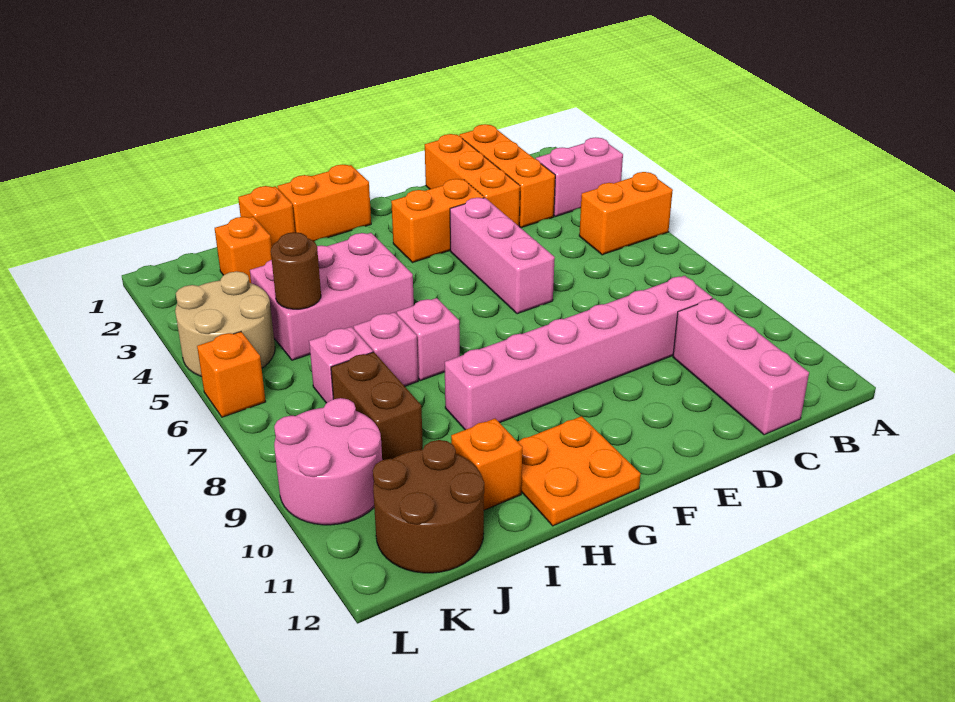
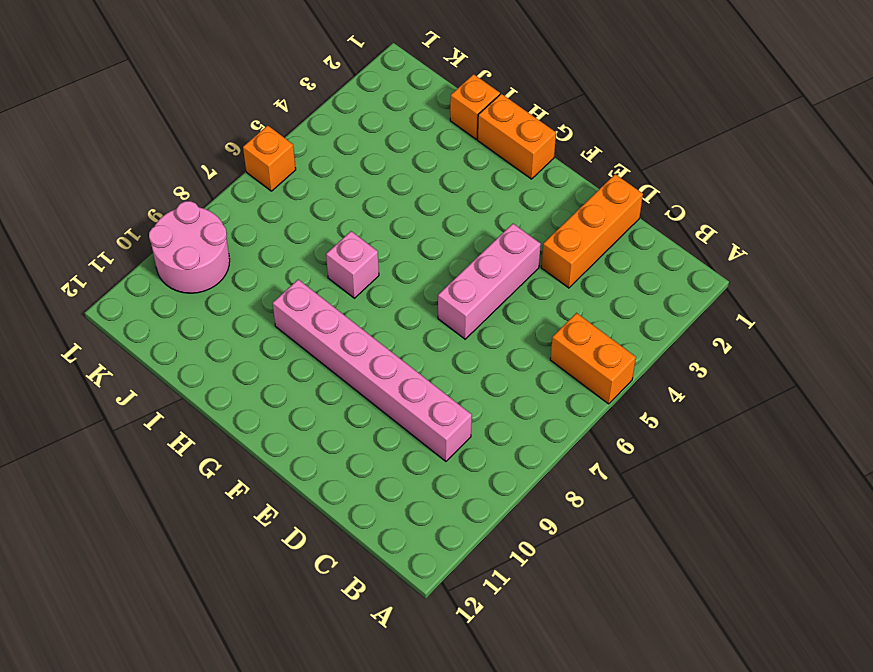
none -> pink brick A3:B3 level 1
none -> orange brick C1:C3 level 1
none -> pink brick C10:C12 level 1

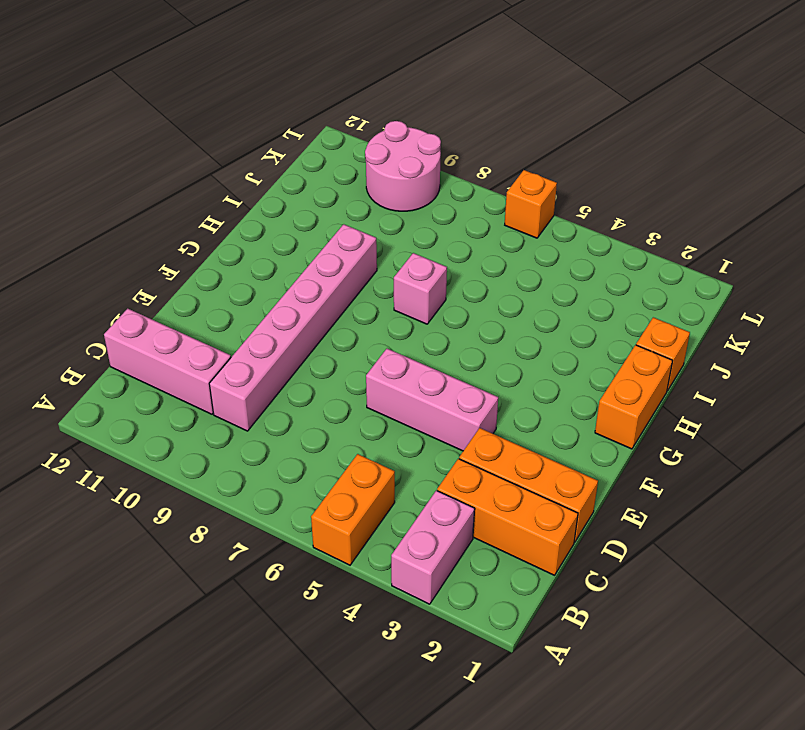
none -> orange brick E3:F3 level 1
none -> orange plate G11:H12 level 1
none -> pink brick H4:J5 level 1

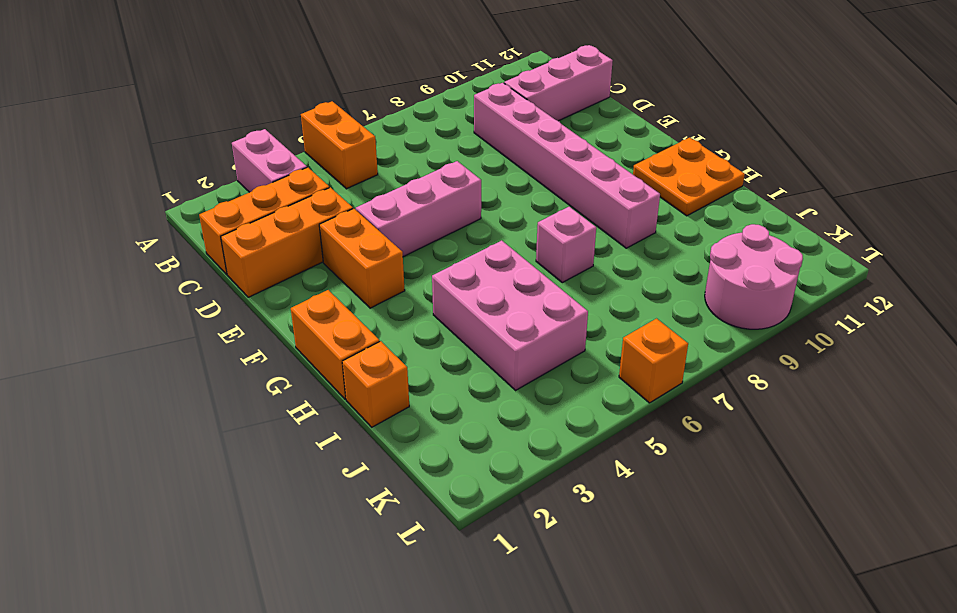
none -> pink brick I7 level 1
none -> orange brick I11 level 1
none -> orange brick J2 level 1

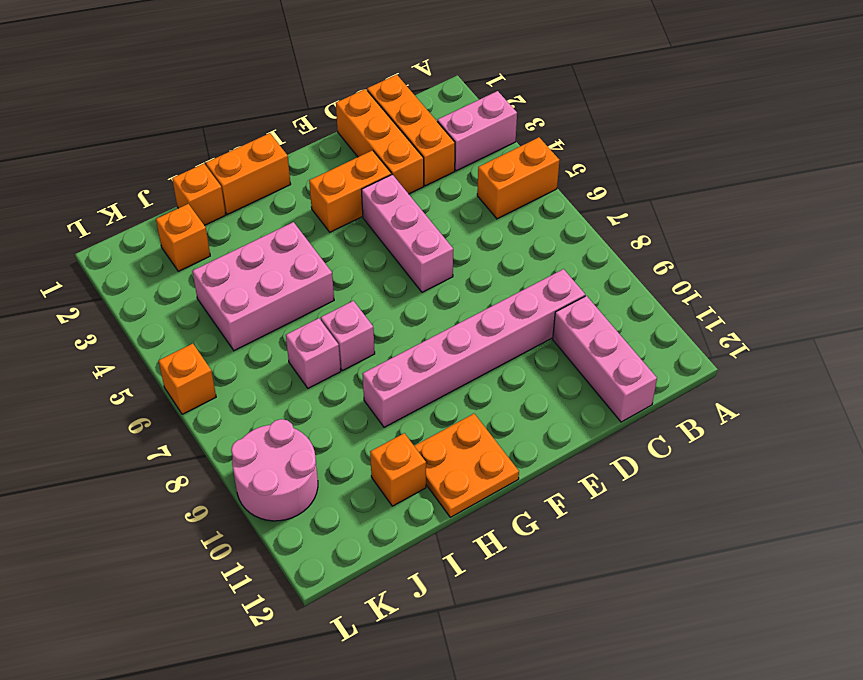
none -> pink brick J7 level 1
none -> brown brick J8:J9 level 1
none -> brown round brick J11:K12 level 1

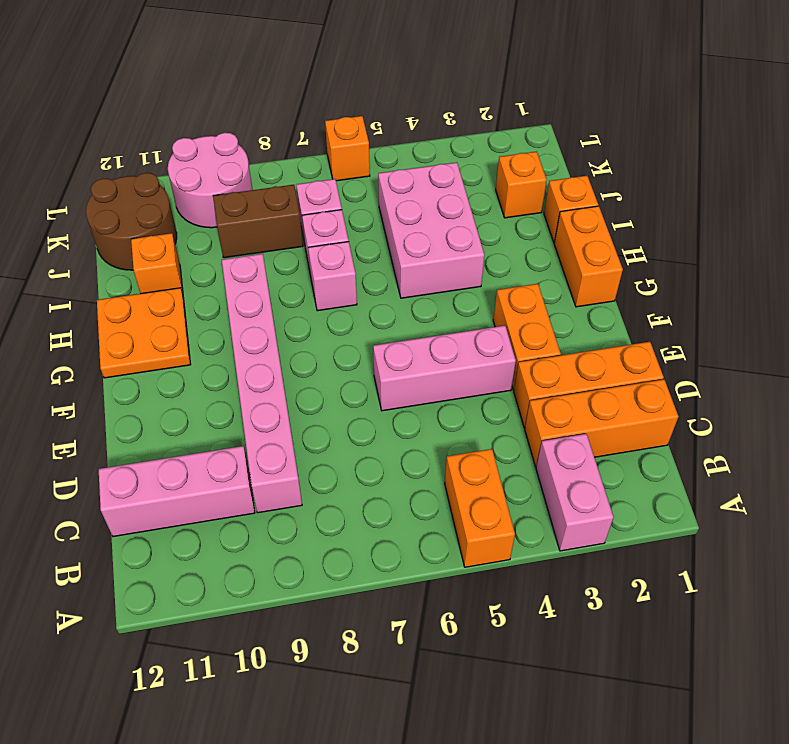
none -> tan round brick K4:L5 level 1
none -> brown round brick J5 level 2

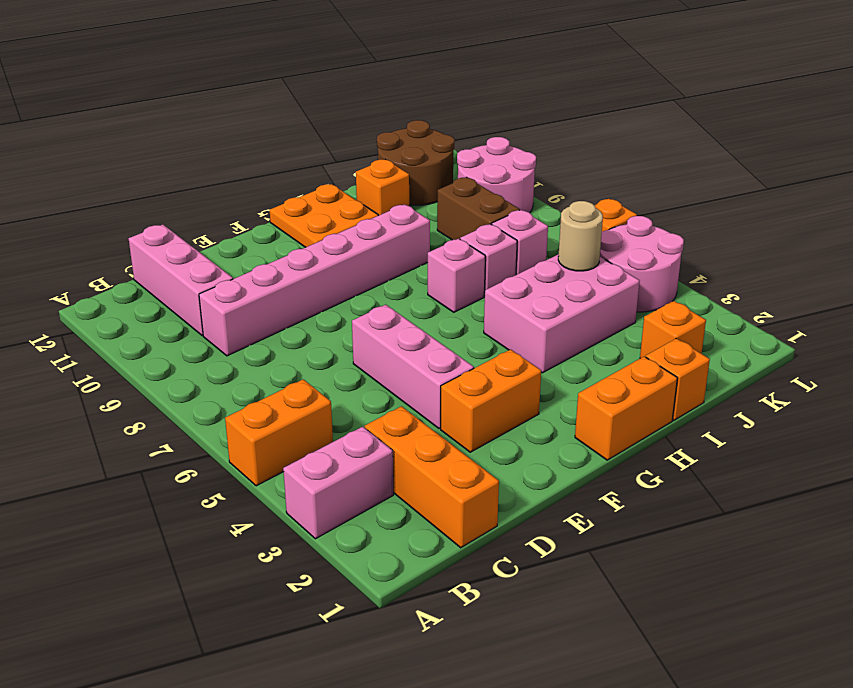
tan round brick J5 level 2 -> brown round brick J5 level 2
pink round brick K4:L5 level 1 -> tan round brick K4:L5 level 1
none -> orange brick D1:D3 level 1

